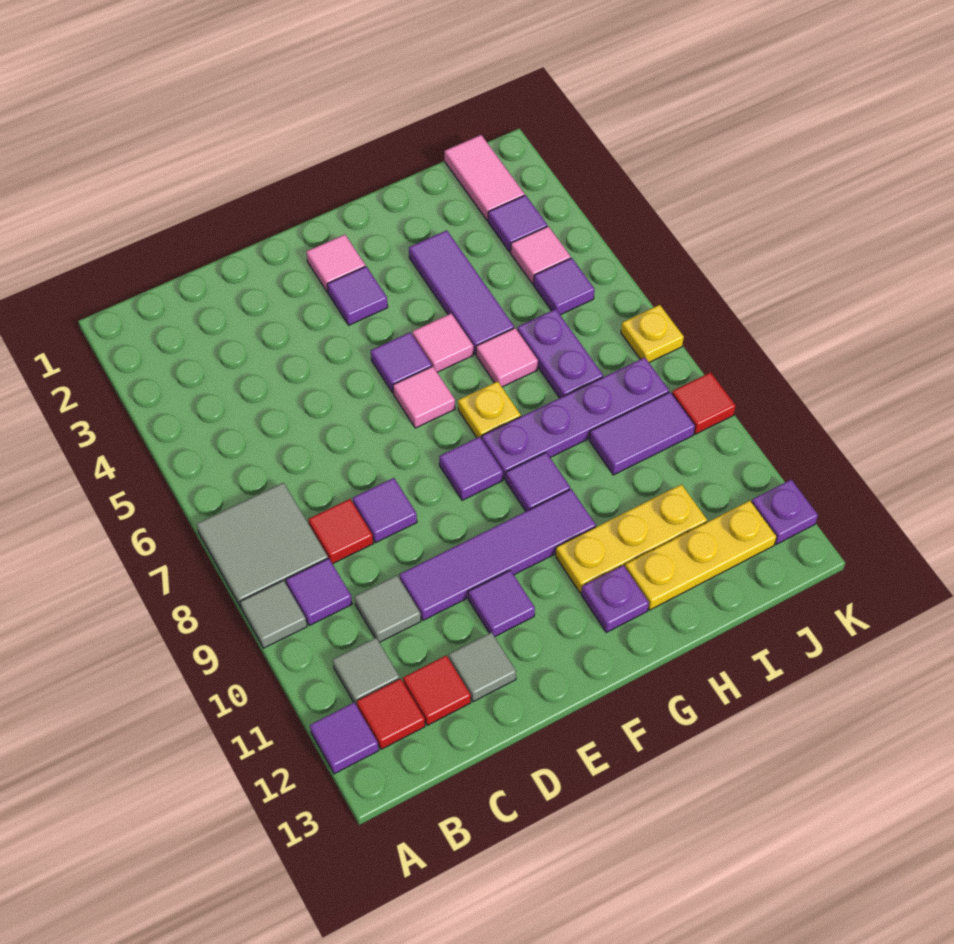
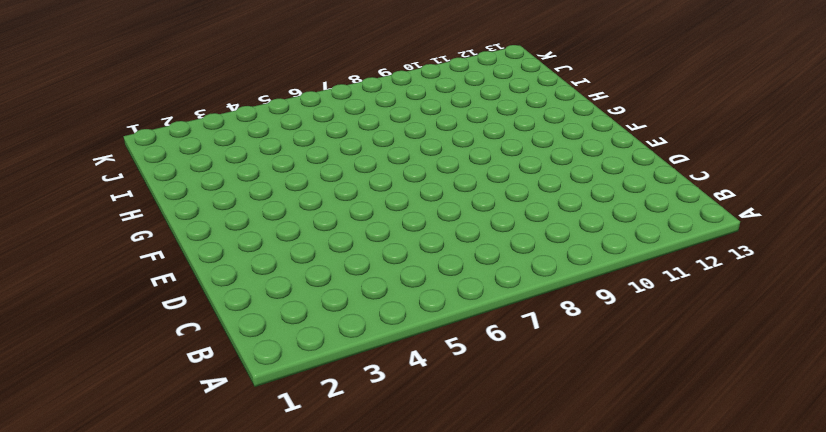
none -> grey tile A7:B8 level 1
none -> grey tile A9 level 1
none -> purple tile A12 level 1
none -> purple tile B9 level 1

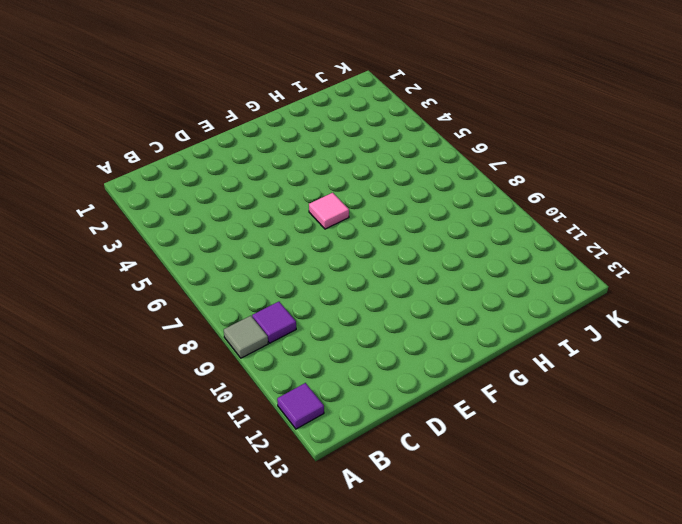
none -> grey tile A7:B8 level 1
none -> grey tile B11 level 1
none -> red tile B12 level 1
none -> red tile C8 level 1

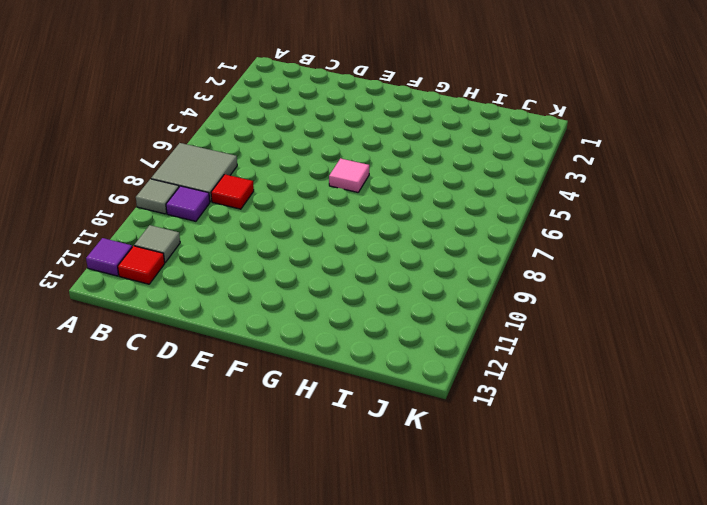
none -> grey tile C10 level 1
none -> red tile C12 level 1
none -> purple tile D8 level 1
none -> purple tile D10:G10 level 1

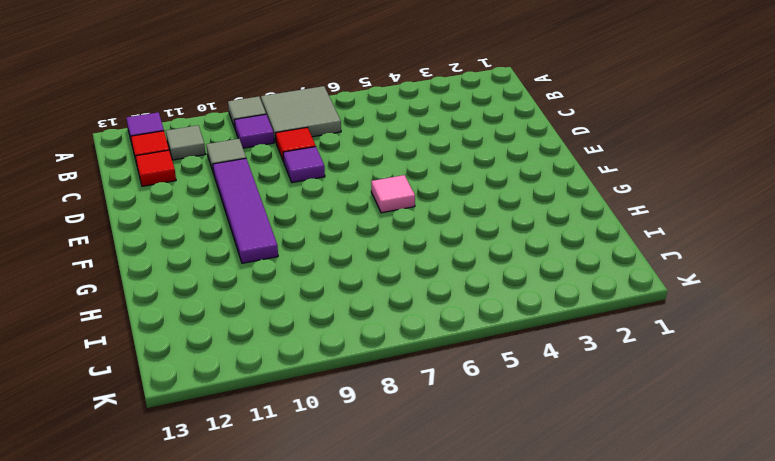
none -> grey tile D12 level 1
none -> purple tile E11 level 1
none -> pink tile F2 level 1
none -> purple tile F3 level 1

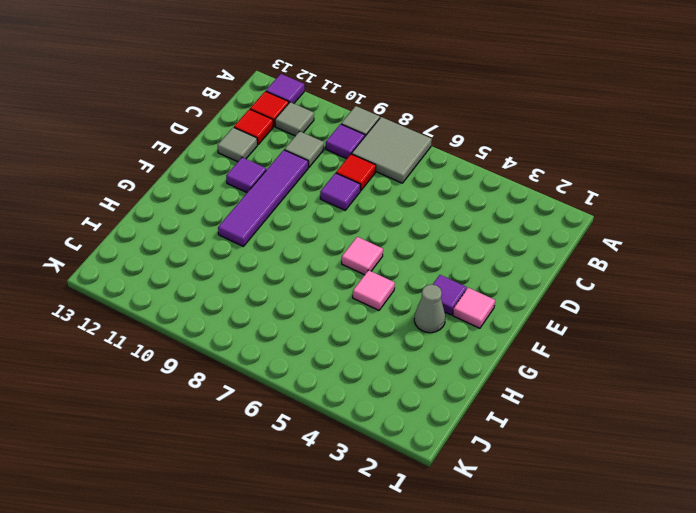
grey cone G3 level 1 -> none
none -> purple tile F5 level 1
none -> purple tile F8 level 1
none -> yellow plate G7 level 1
none -> purple plate G8:J8 level 1

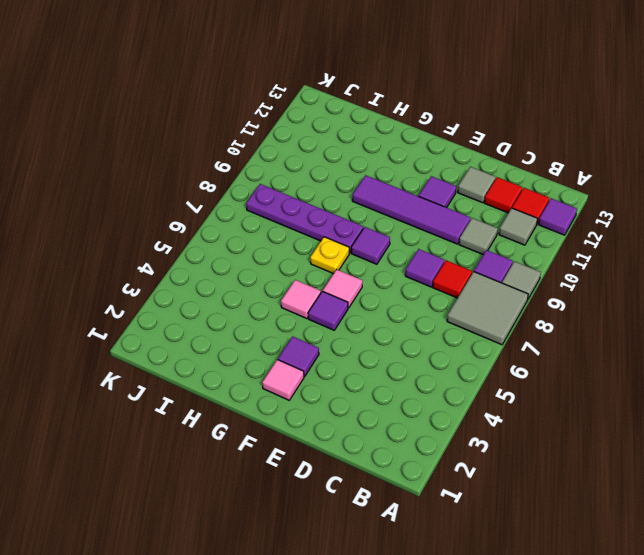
none -> purple tile G9 level 1
none -> yellow plate G11:I11 level 1
none -> purple plate G12 level 1
none -> purple tile H3:H5 level 1

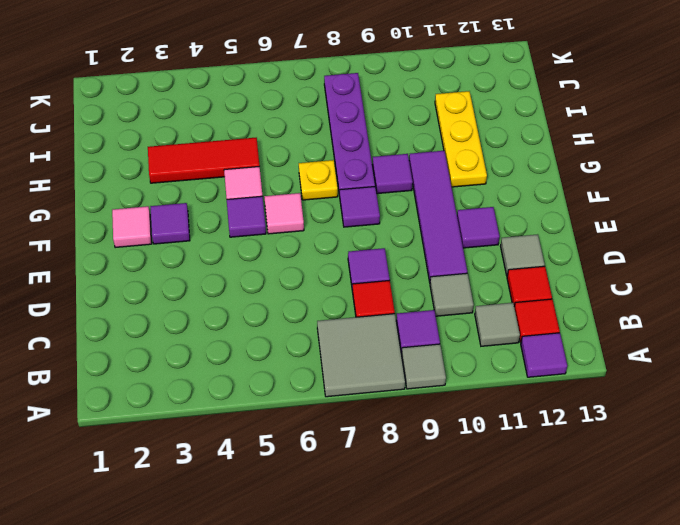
red tile H3:H5 level 1 -> purple tile H3:H5 level 1
none -> purple plate G12 level 1
none -> pink tile H6 level 1
none -> yellow plate H12:J12 level 1
none -> purple plate I6:I7 level 1

